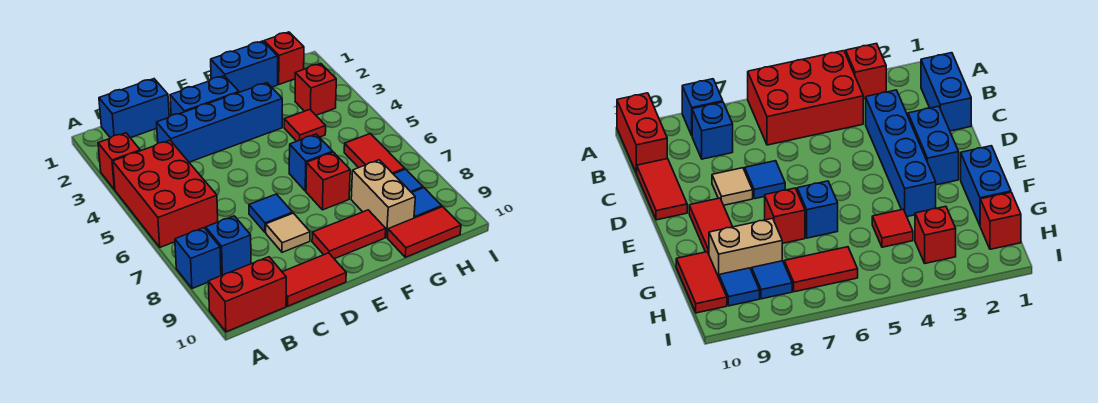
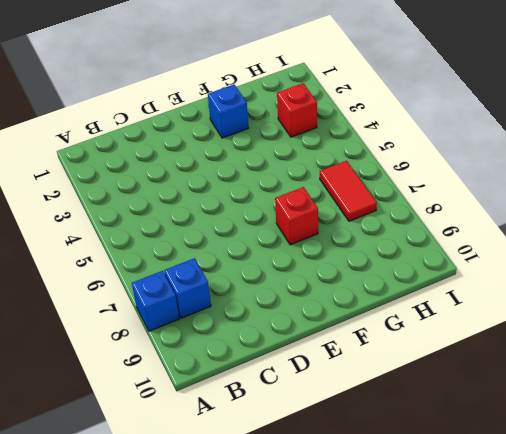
blue brick F2 level 1 -> blue brick F6 level 1
none -> red brick A3 level 1
none -> red brick A4:B6 level 1
none -> red brick A10:B10 level 1

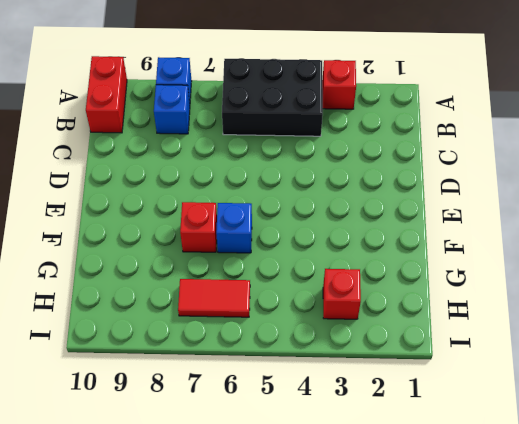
black brick A4:B6 level 1 -> red brick A4:B6 level 1
none -> blue brick B1:C1 level 1
none -> blue brick C3:F3 level 1
none -> red tile C10:D10 level 1

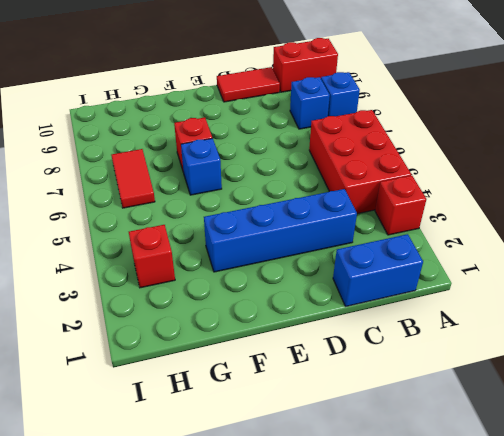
none -> blue brick D2:E2 level 1
none -> blue tile D7 level 1
none -> tan tile D8 level 1

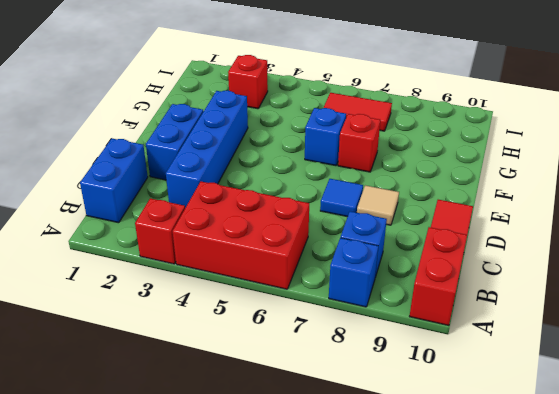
none -> red tile E9:F9 level 1
none -> blue brick F1:G1 level 1
none -> red tile G4 level 1

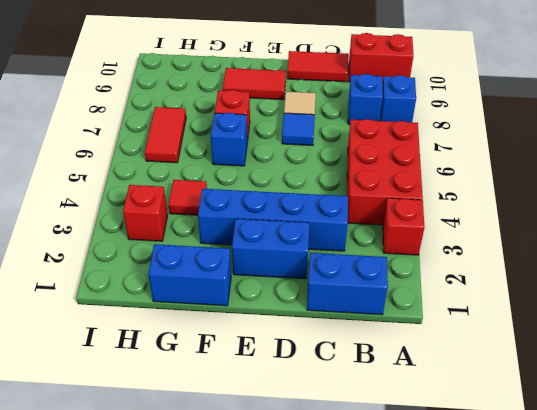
none -> tan brick G8:G9 level 1
none -> red tile G10:H10 level 1
none -> red brick H1 level 1

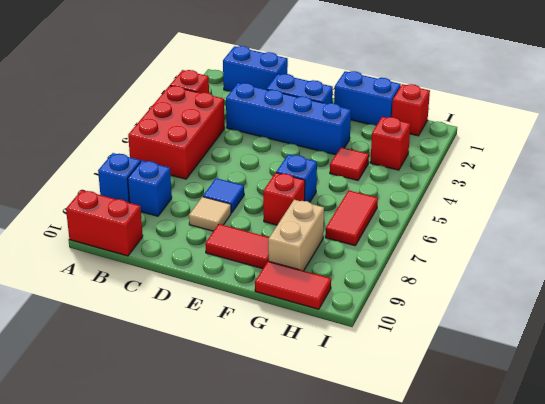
none -> red tile C10:D10 level 1
none -> blue tile H8 level 1
none -> blue tile H9 level 1

